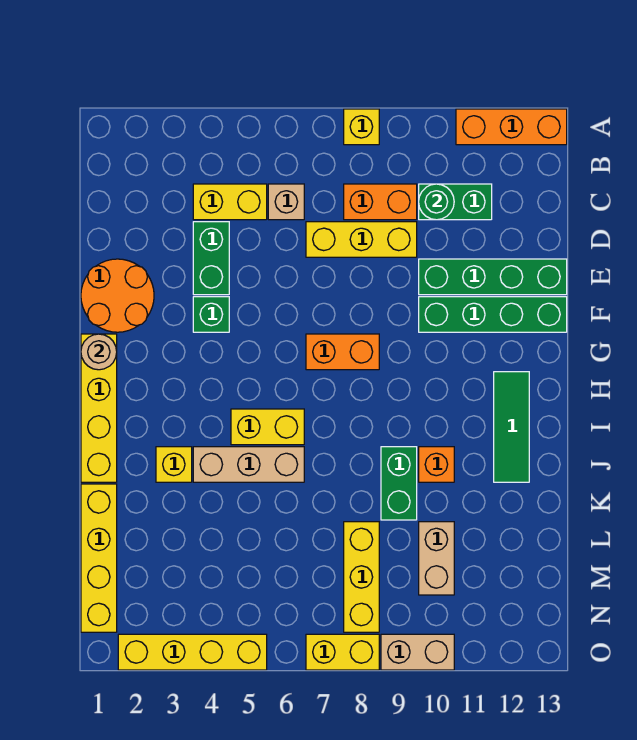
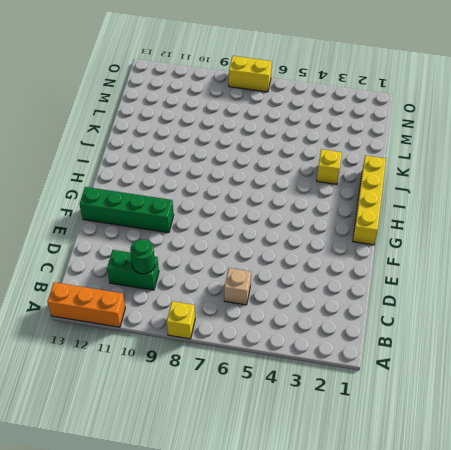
none -> yellow brick C4:C5 level 1
none -> orange brick C8:C9 level 1
none -> green brick D4:E4 level 1

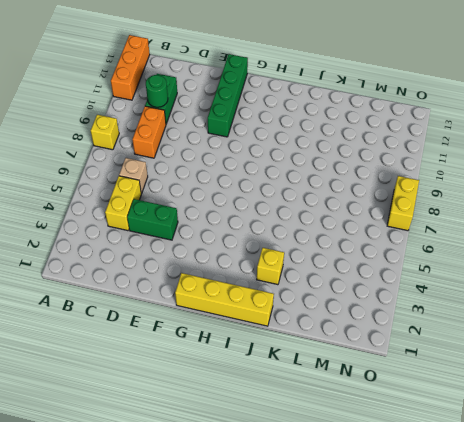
none -> yellow brick D7:D9 level 1
none -> orange round brick E1:F2 level 1
none -> green brick E10:E13 level 1

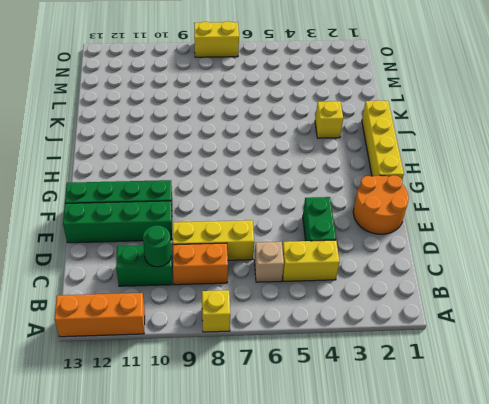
none -> green brick F4 level 1
none -> orange brick G7:G8 level 1
none -> green tile H12:J12 level 1

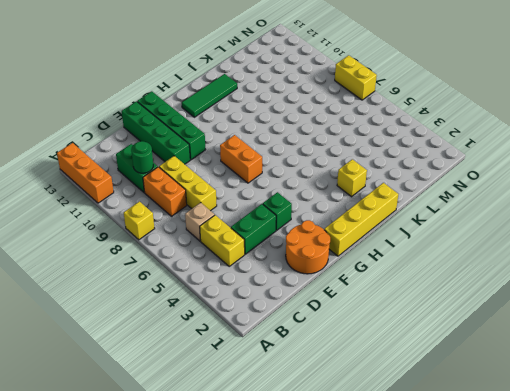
none -> yellow brick I5:I6 level 1
none -> tan brick J4:J6 level 1
none -> green brick J9:K9 level 1

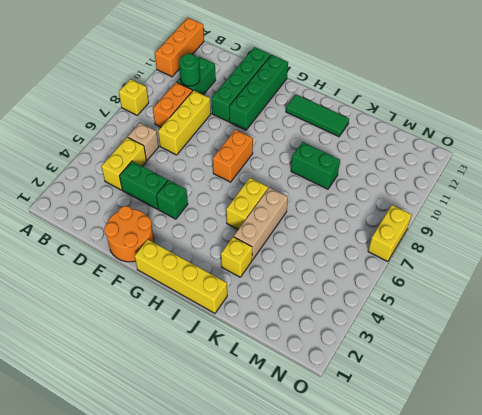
none -> orange brick J10 level 1
none -> yellow brick K1:N1 level 1
none -> yellow brick L8:N8 level 1

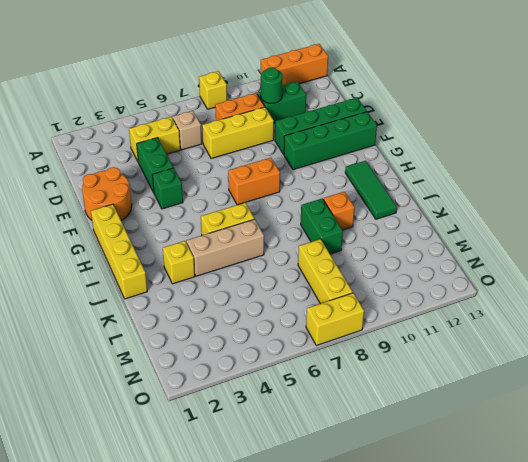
none -> yellow brick K1:N1 level 1
none -> tan brick L10:M10 level 1
none -> yellow brick O2:O5 level 1

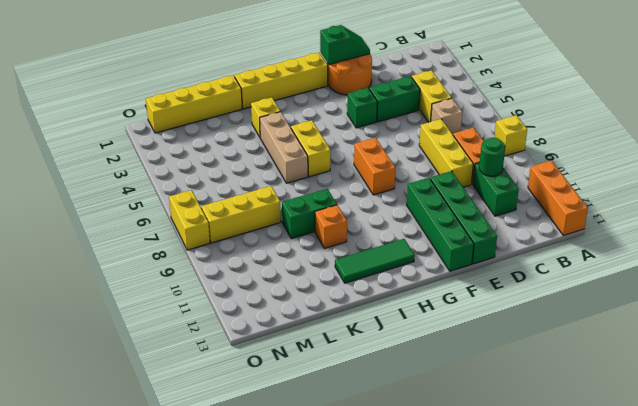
green slope E1:F1 level 2 top F -> none
none -> tan brick L10:M10 level 1
none -> yellow brick O2:O5 level 1
none -> tan brick O9:O10 level 1

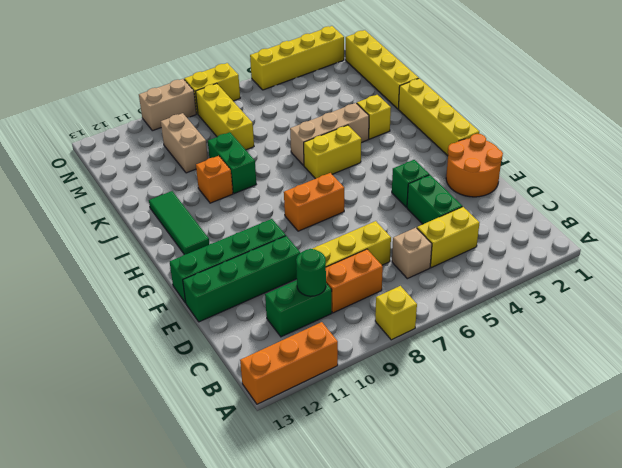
none -> tan round brick G1 level 2

